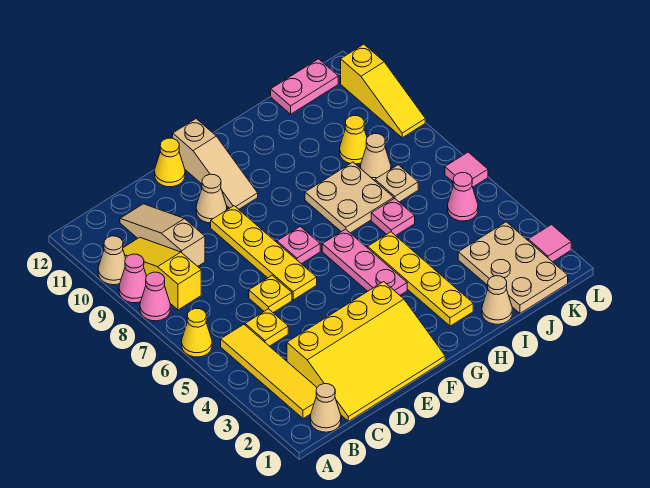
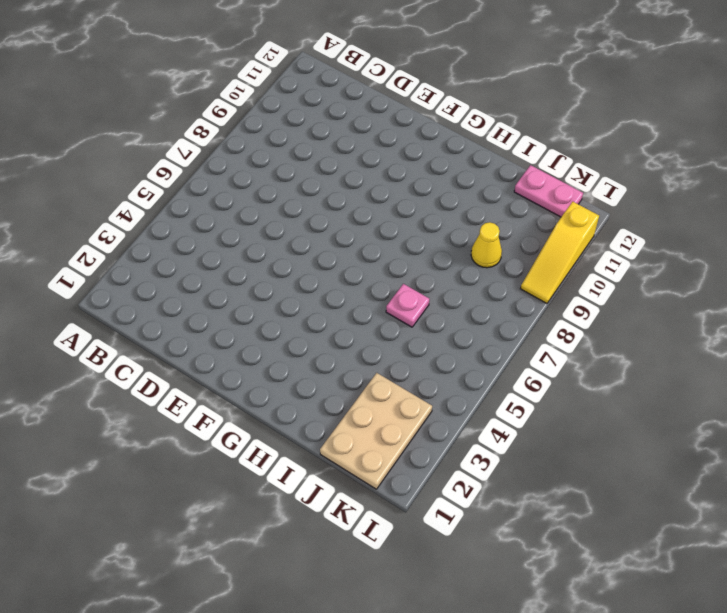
none -> yellow cone A6 level 1
none -> pink cone A8 level 1
none -> pink cone A9 level 1
none -> tan cone A10 level 1

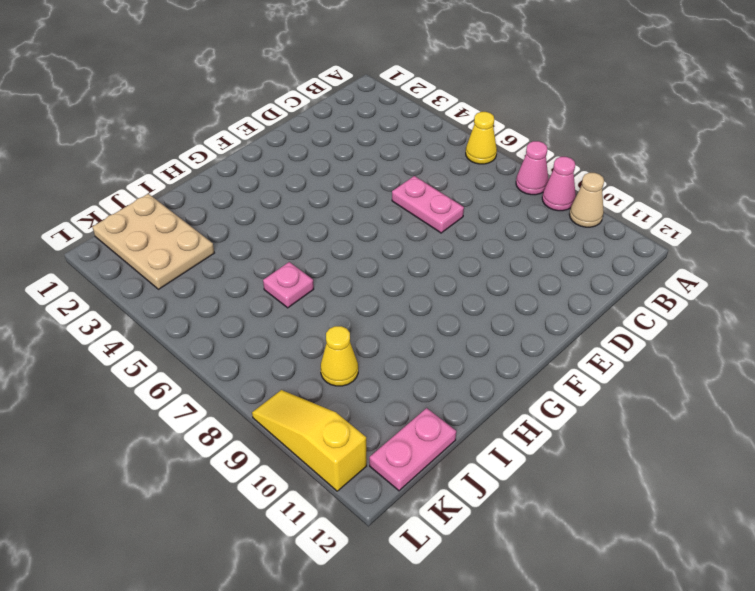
pink plate D6:D7 level 1 -> yellow plate D6 level 1
none -> tan cone B1 level 1
none -> yellow tile B2:B5 level 1
none -> yellow slope B8:B10 level 1 top 8
none -> yellow slope C1:F3 level 1 top 3

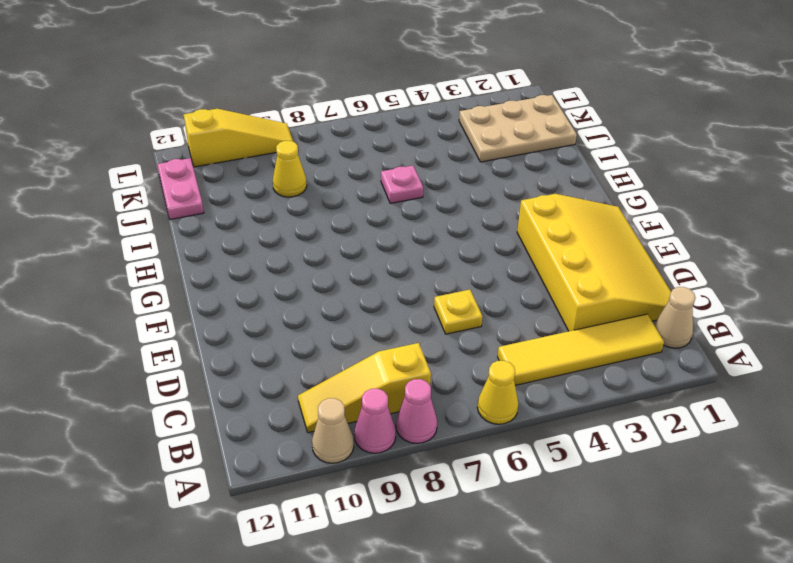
none -> yellow plate C5 level 1
none -> tan slope C9:C11 level 1 top 9
none -> yellow plate E6:E9 level 1
none -> tan cone E10 level 1

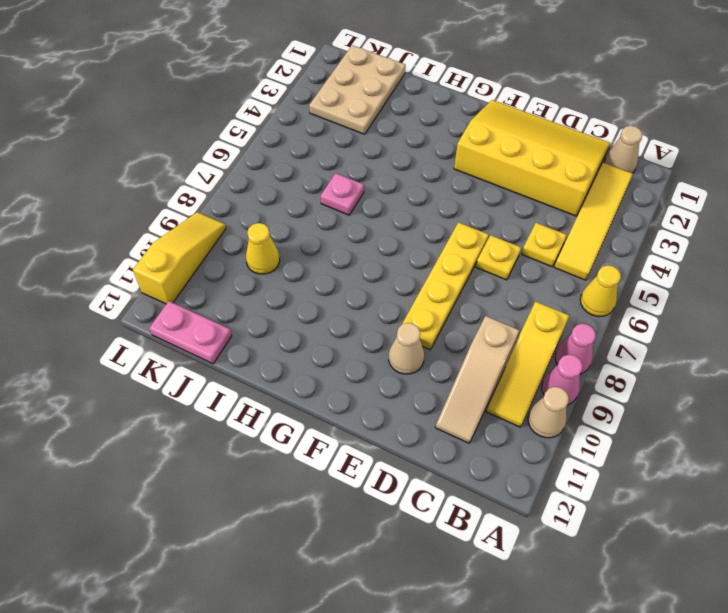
none -> yellow cone E12 level 1
none -> pink plate F7 level 1
none -> tan slope F10:F12 level 1 top 12
none -> pink plate G4:G6 level 1

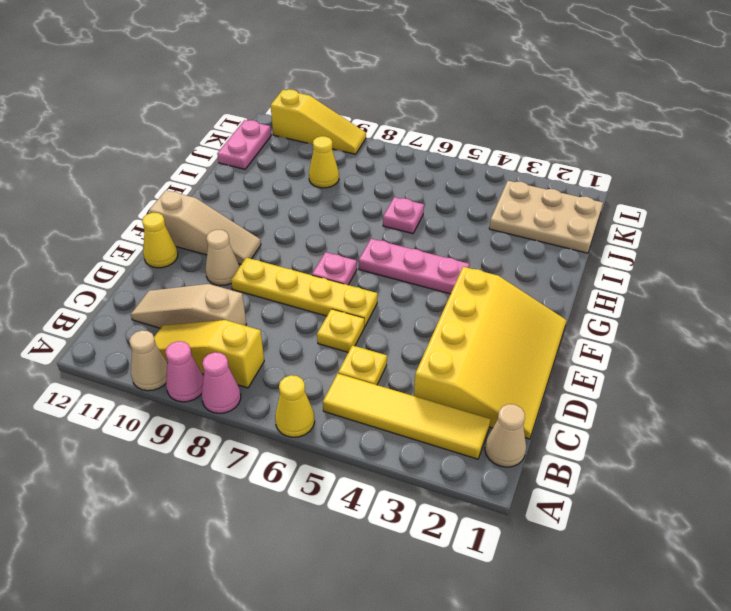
none -> yellow plate H2:H5 level 1
none -> tan plate H7:I8 level 1
none -> tan cone I1 level 1
none -> tan plate J7 level 1

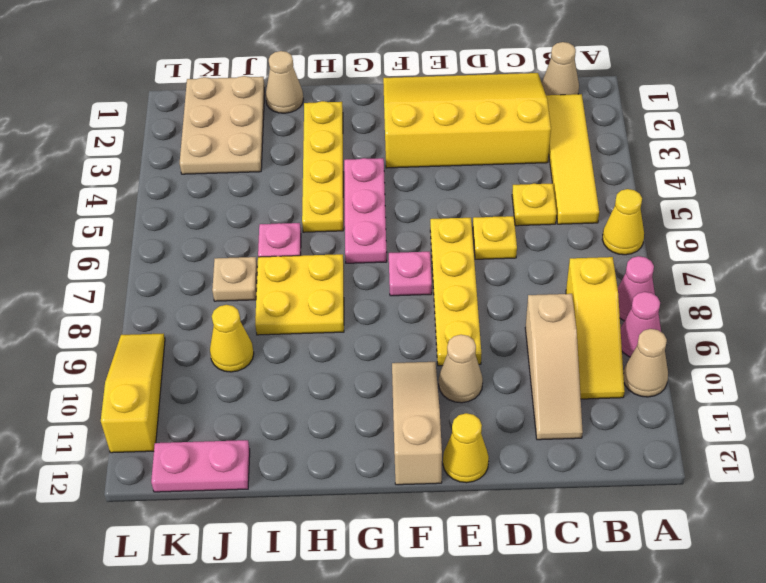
yellow plate H7:I8 level 1 -> tan plate H7:I8 level 1
none -> tan cone J8 level 1
none -> pink cone K5 level 1
none -> pink tile L2 level 1
none -> pink tile L6 level 1

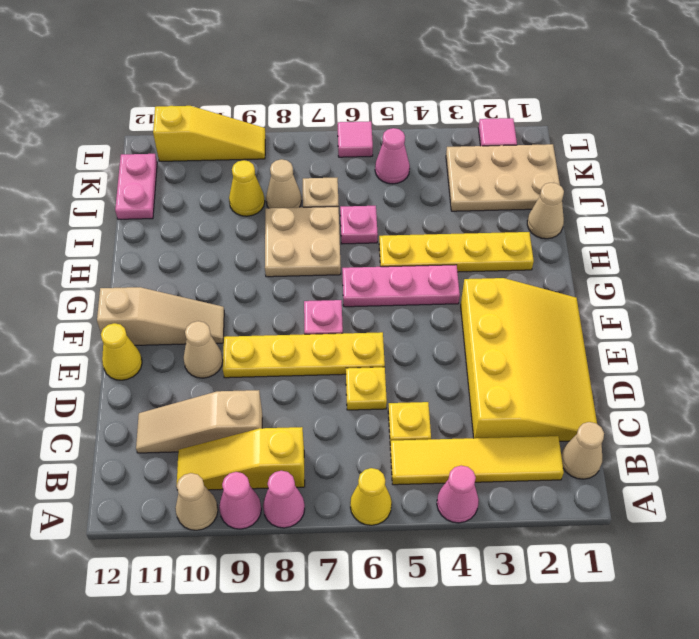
pink cone A4 level 1 -> none

